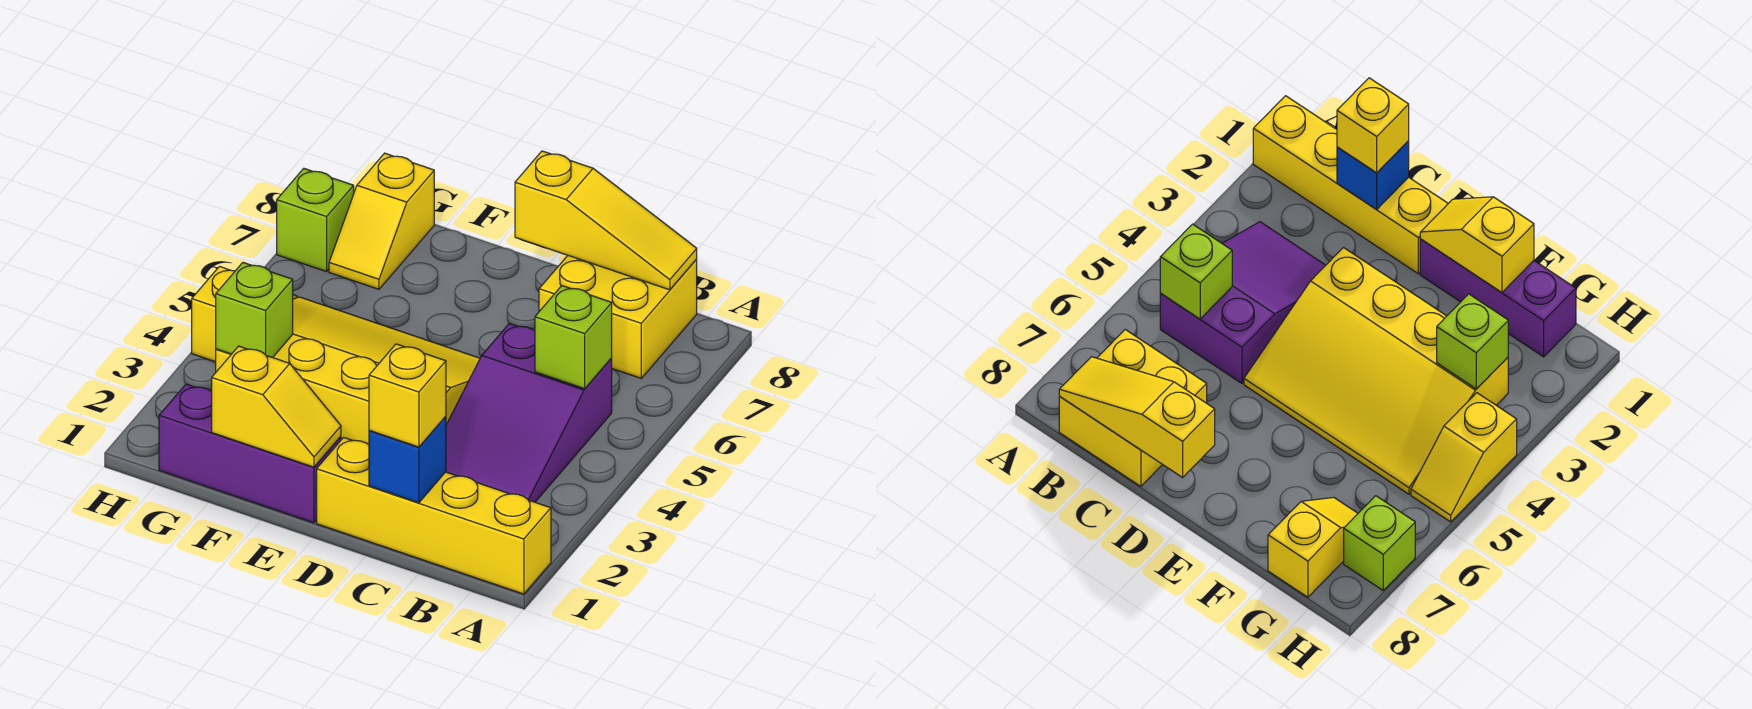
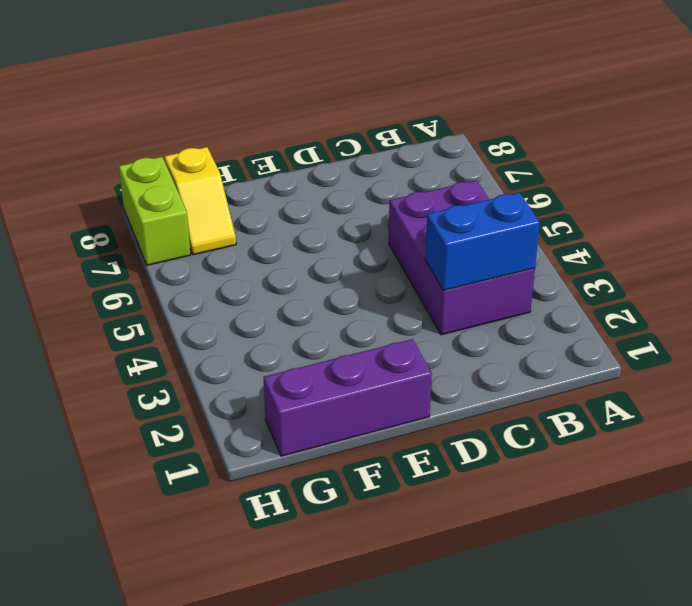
purple brick B3:C5 level 1 -> purple slope B3:C5 level 1 top 5
blue brick B3:C3 level 2 -> none
lime brick H7:H8 level 1 -> lime brick H7 level 1
none -> yellow brick A1:D1 level 1
none -> yellow brick B7:C8 level 1
none -> yellow slope D3:G5 level 1 top 3

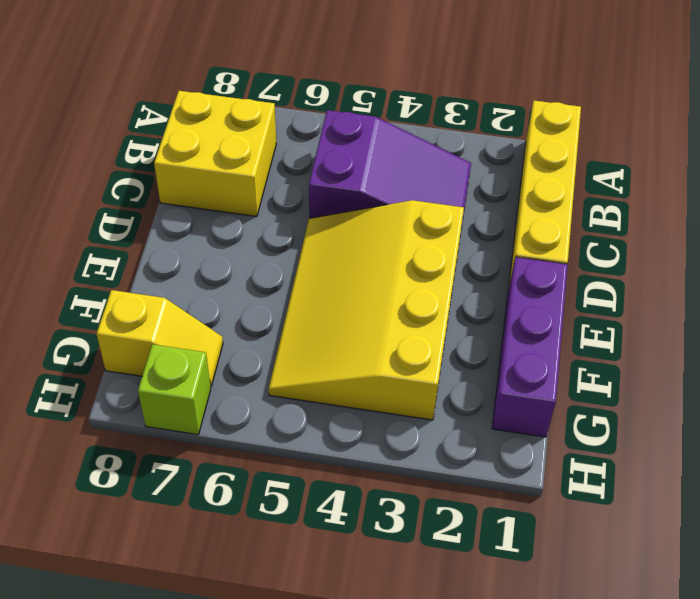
none -> yellow slope H4:H5 level 1 top 4
none -> lime brick B5 level 2
none -> yellow slope B8:D8 level 2 top D

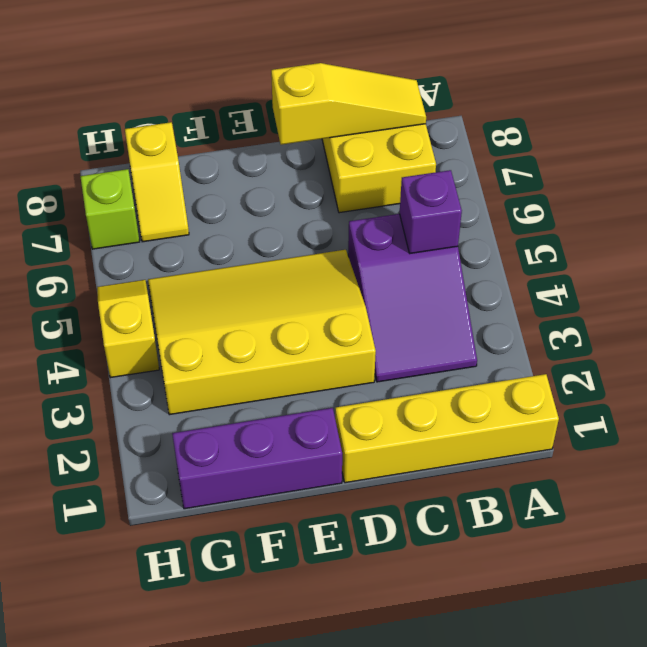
purple brick B5 level 2 -> lime brick B5 level 2
none -> blue brick C1 level 2
none -> yellow slope E1:F1 level 2 top F
none -> lime brick G3 level 2

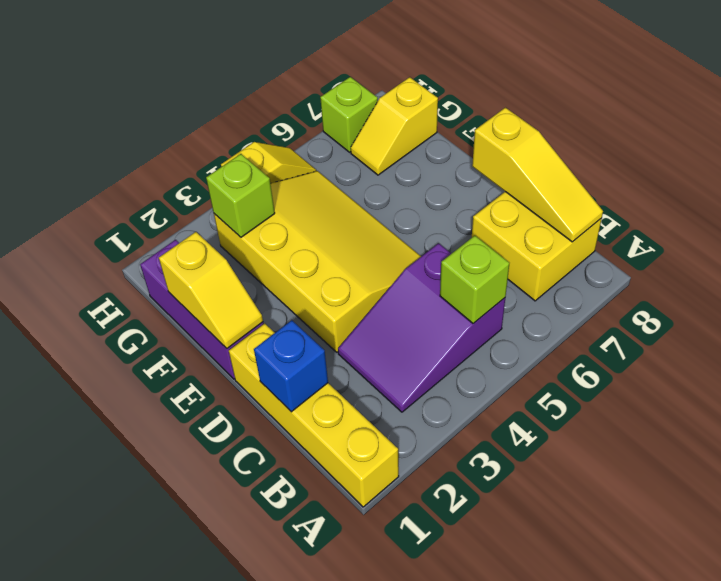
none -> yellow brick C1 level 3

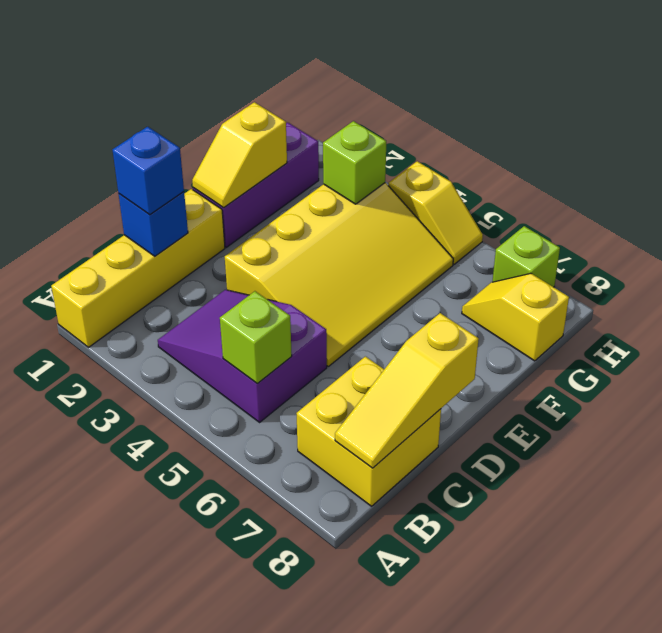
blue brick C1 level 3 -> yellow brick C1 level 3

